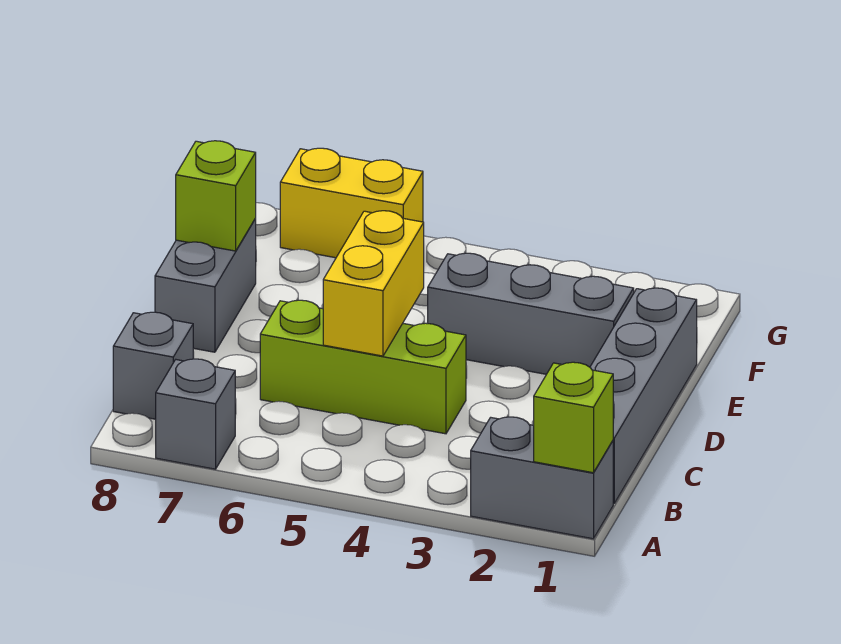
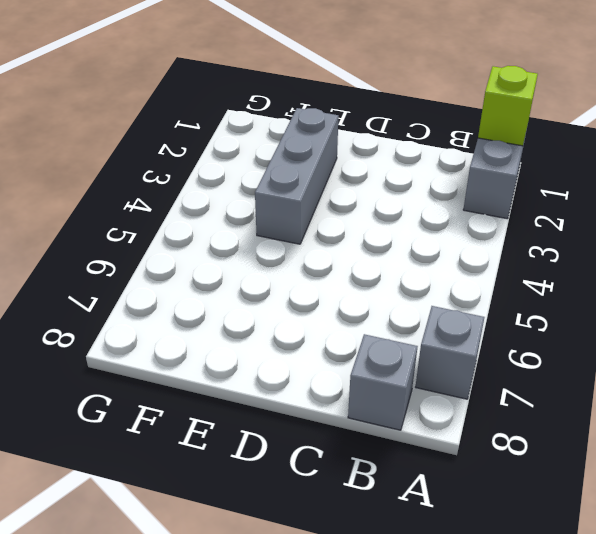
none -> grey brick B1:E1 level 1
none -> lime brick C4:C6 level 1

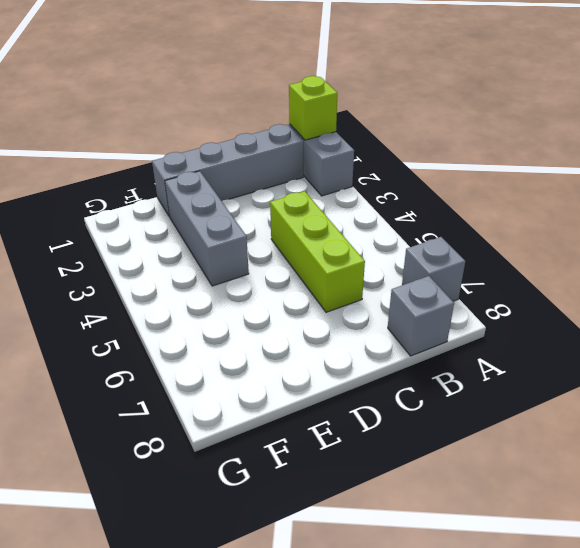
none -> grey brick D8:E8 level 1
none -> yellow brick G6:G7 level 1

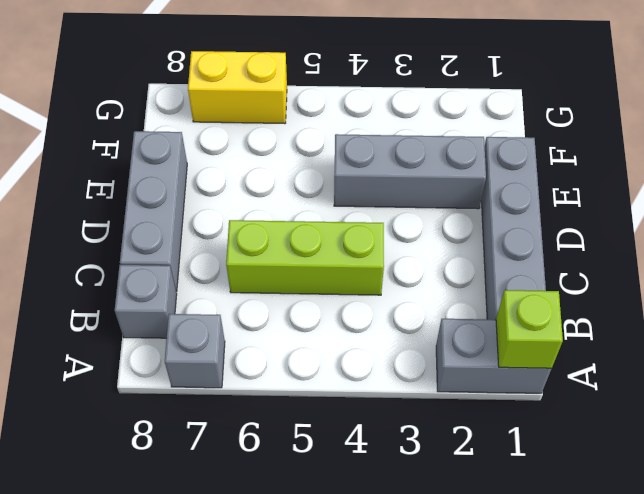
grey brick C8:E8 level 1 -> grey brick D8:E8 level 1
none -> yellow brick C5:D5 level 2
none -> lime brick E8 level 2

